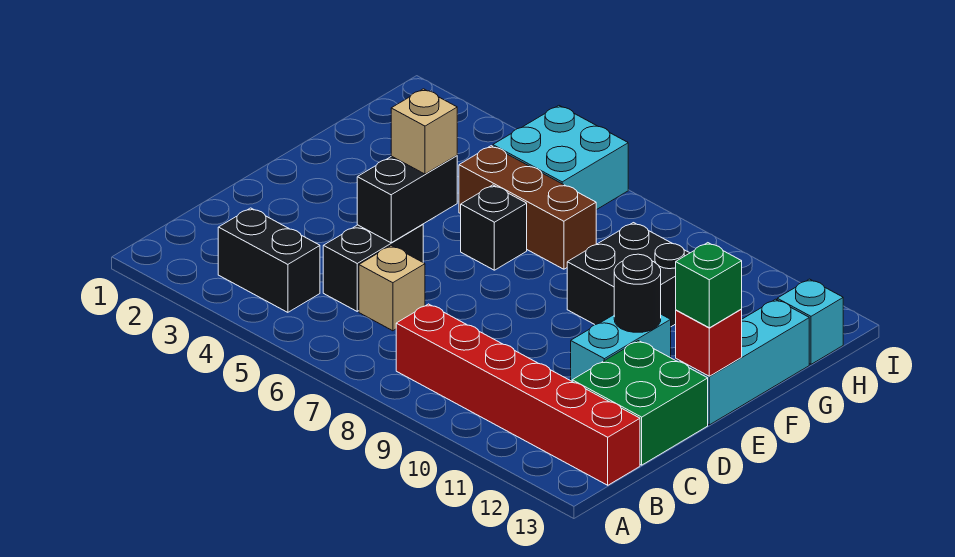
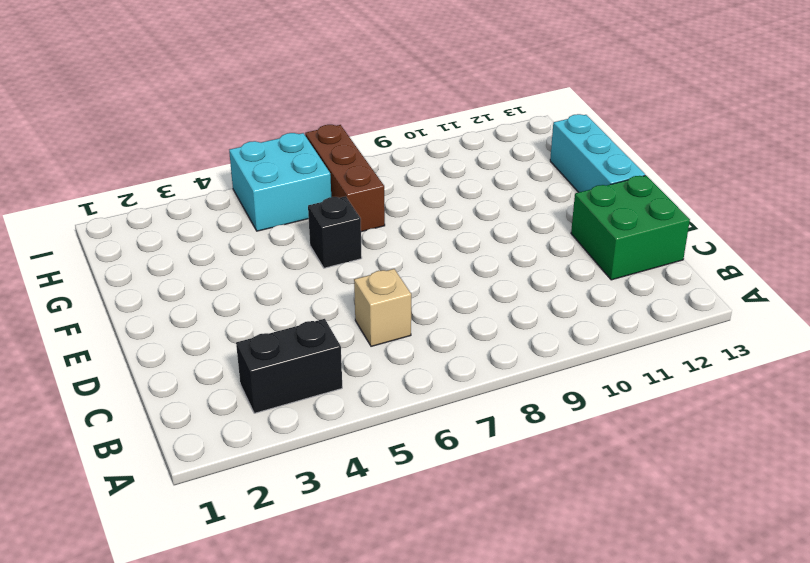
brown brick G7:I7 level 1 -> brown brick G5:G7 level 1
none -> red brick B8:B13 level 1
none -> black brick C5:D5 level 1
none -> cyan brick D11:E11 level 1

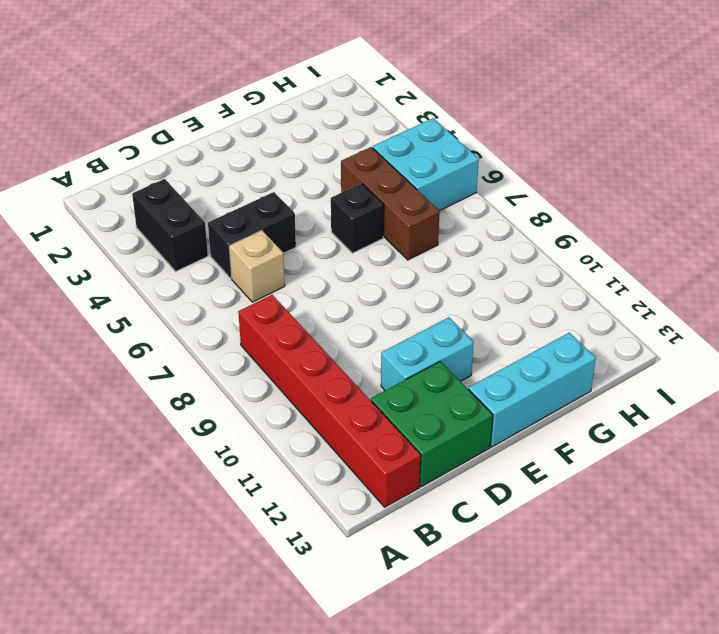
none -> black brick F9:G10 level 1
none -> cyan brick H13 level 1
none -> black brick D5:E5 level 2

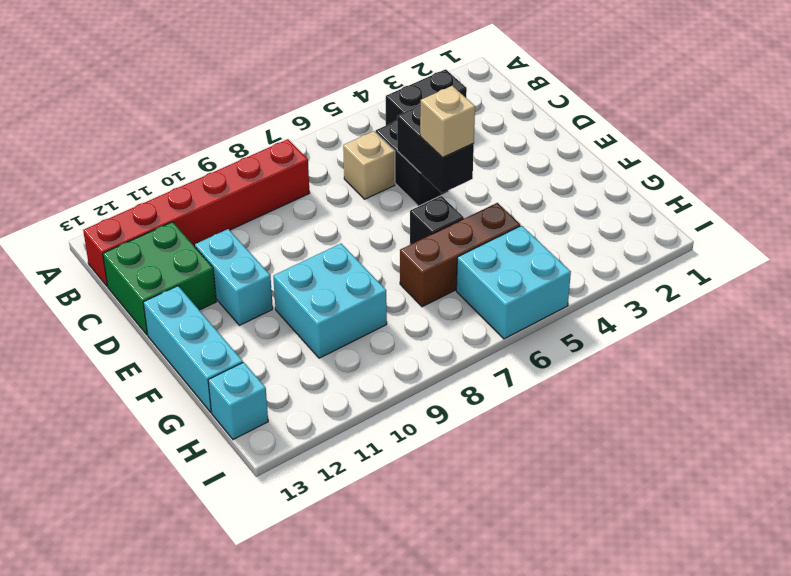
cyan brick F9:G10 level 1 -> black brick F9:G10 level 1
none -> black round brick E11 level 2
none -> red brick E13 level 2
none -> green brick E13 level 3

